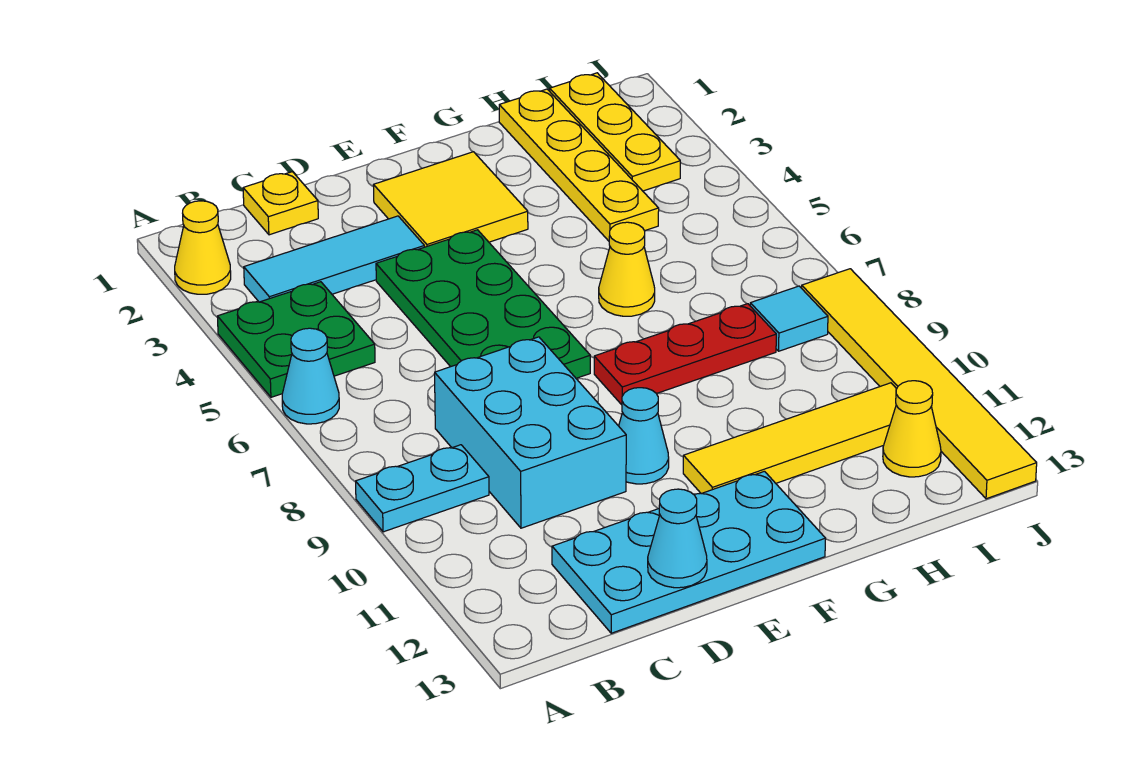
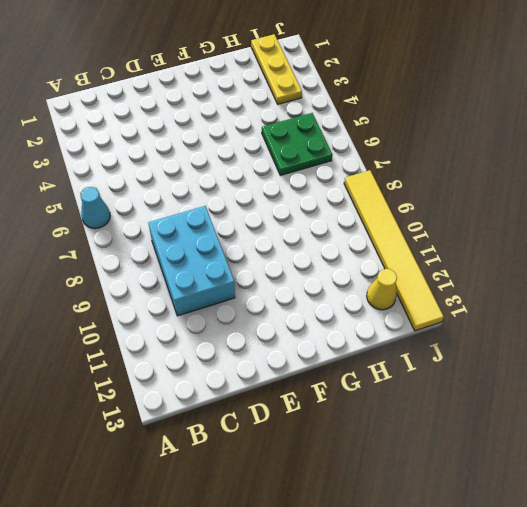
green plate H5:I6 level 1 -> green plate A4:B5 level 1
none -> yellow cone A2 level 1
none -> cyan plate A9:B9 level 1
none -> cyan tile B3:D3 level 1

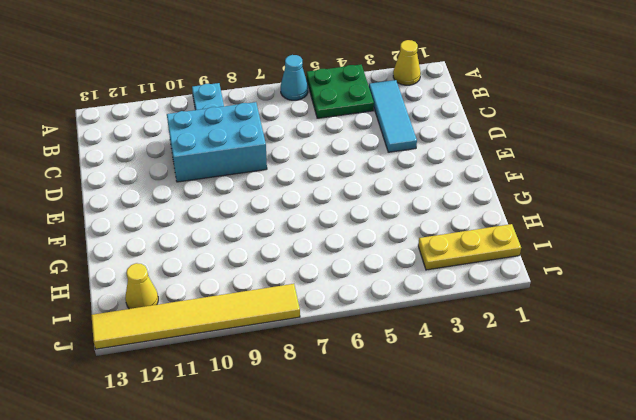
none -> yellow plate C1 level 1
none -> cyan plate C12:F13 level 1
none -> green plate D4:E7 level 1

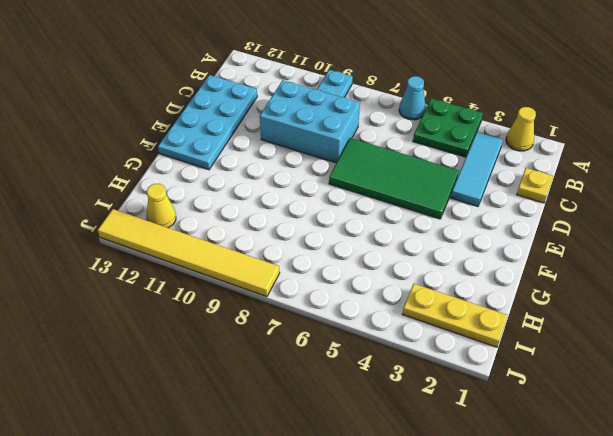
green tile D4:E7 level 1 -> green plate D4:E7 level 1
none -> yellow tile E2:F3 level 1
none -> cyan cone E10 level 1
none -> red plate F8:H8 level 1

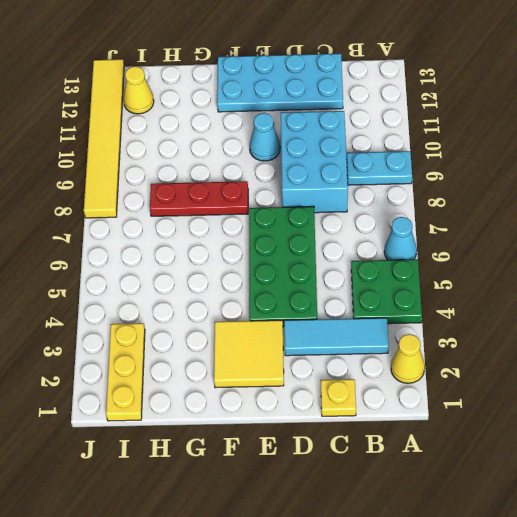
none -> yellow tile F11:I11 level 1
none -> yellow cone G6 level 1
none -> yellow plate H1:H4 level 1

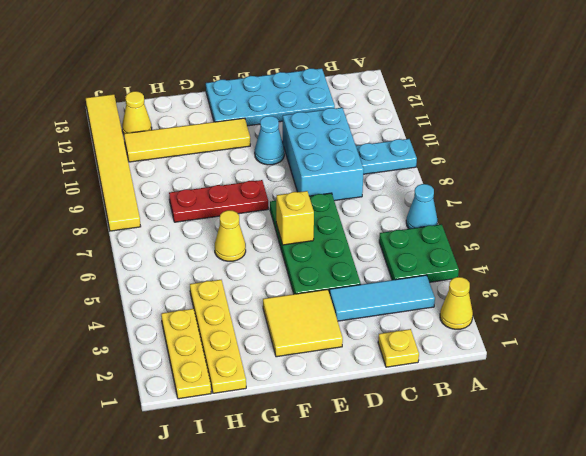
yellow brick E6 level 2 -> none
none -> cyan tile I8 level 1
none -> cyan cone D13 level 2

